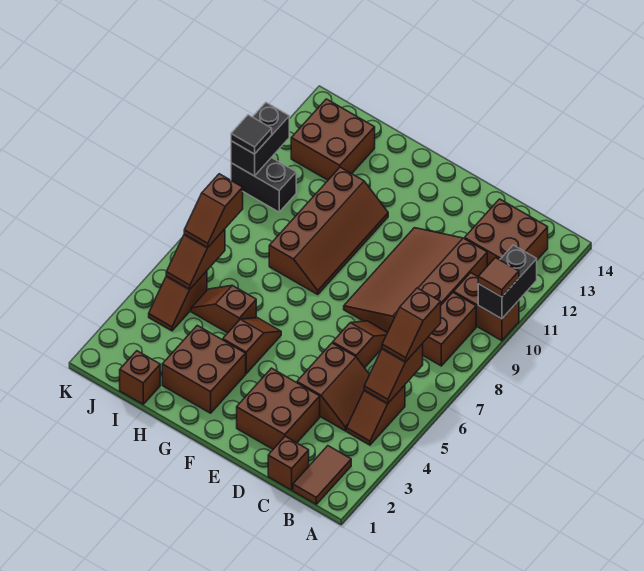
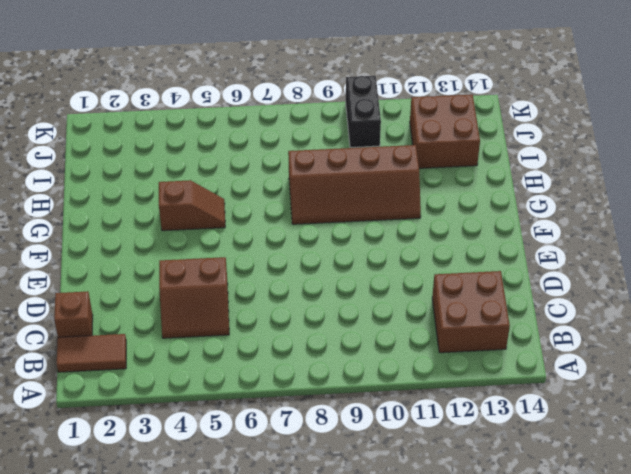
none -> brown brick A10:B10 level 1
none -> brown slope B4:B5 level 1 top 5
none -> brown brick B8:B9 level 1

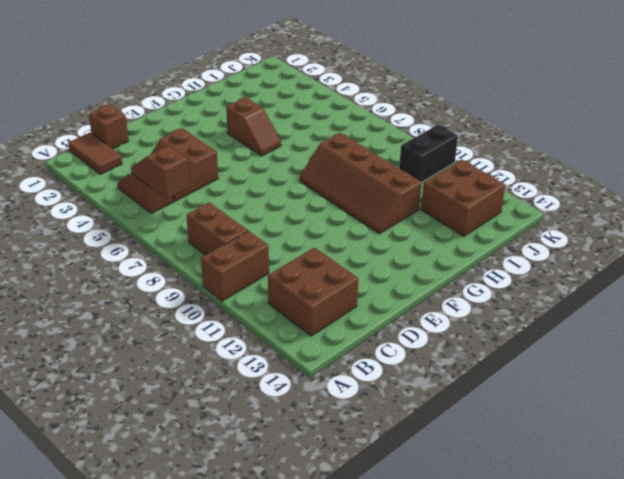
none -> brown slope C8:E11 level 1 top C
none -> brown brick D2:E3 level 1
none -> brown slope D6:D7 level 1 top 6

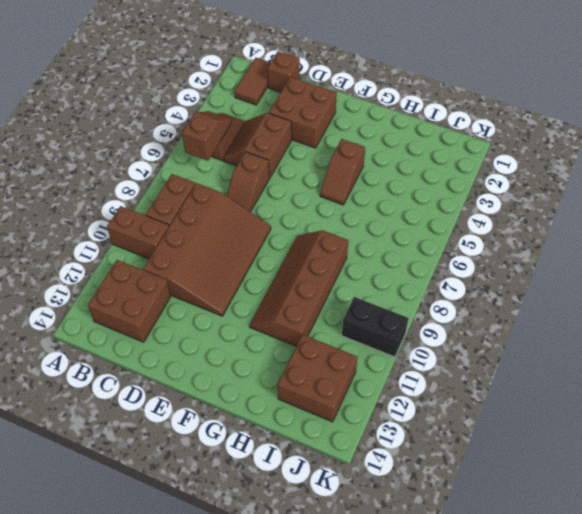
none -> brown brick G2:H3 level 1
none -> brown slope H5:I5 level 1 top H
none -> brown brick I1 level 1

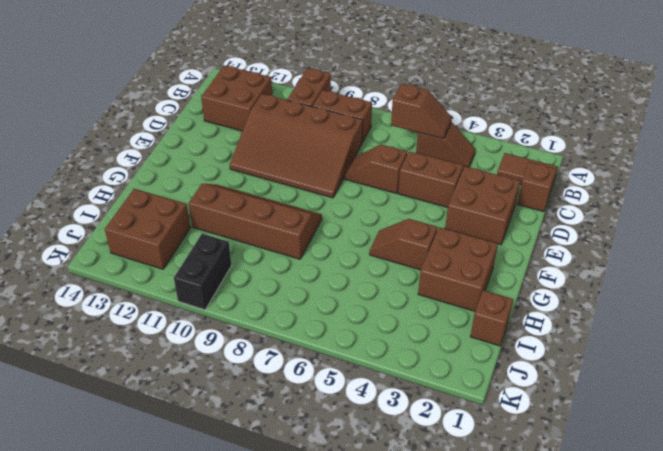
none -> brown slope H5:I5 level 1 top H
none -> brown slope J4:J5 level 1 top 5
none -> black brick A10:A11 level 2

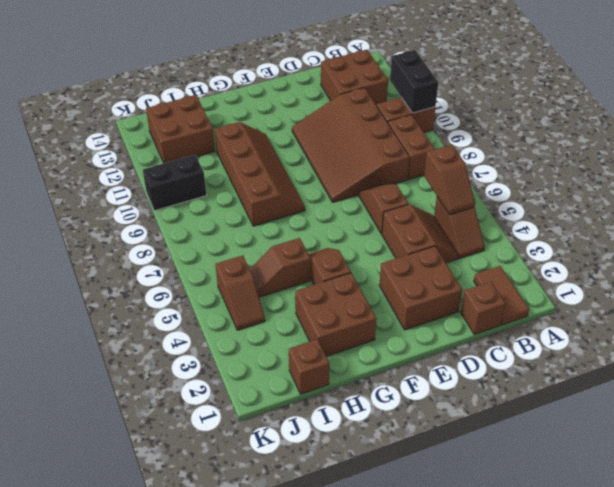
none -> brown slope J5:J6 level 2 top 6
none -> black brick K10:K11 level 2
none -> brown tile A10 level 3

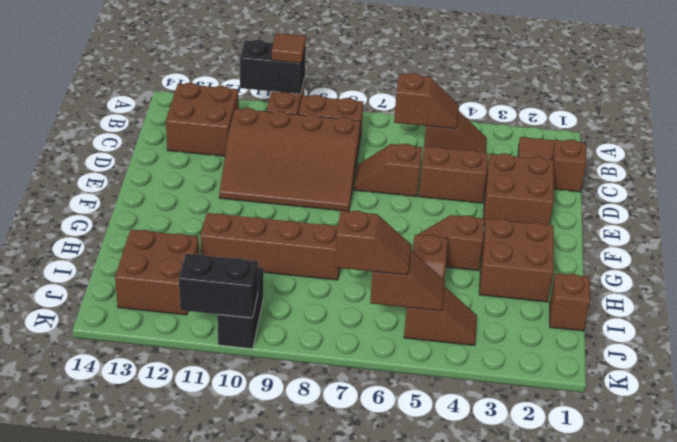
none -> brown slope B6:B7 level 3 top 7
none -> black tile K10 level 3

